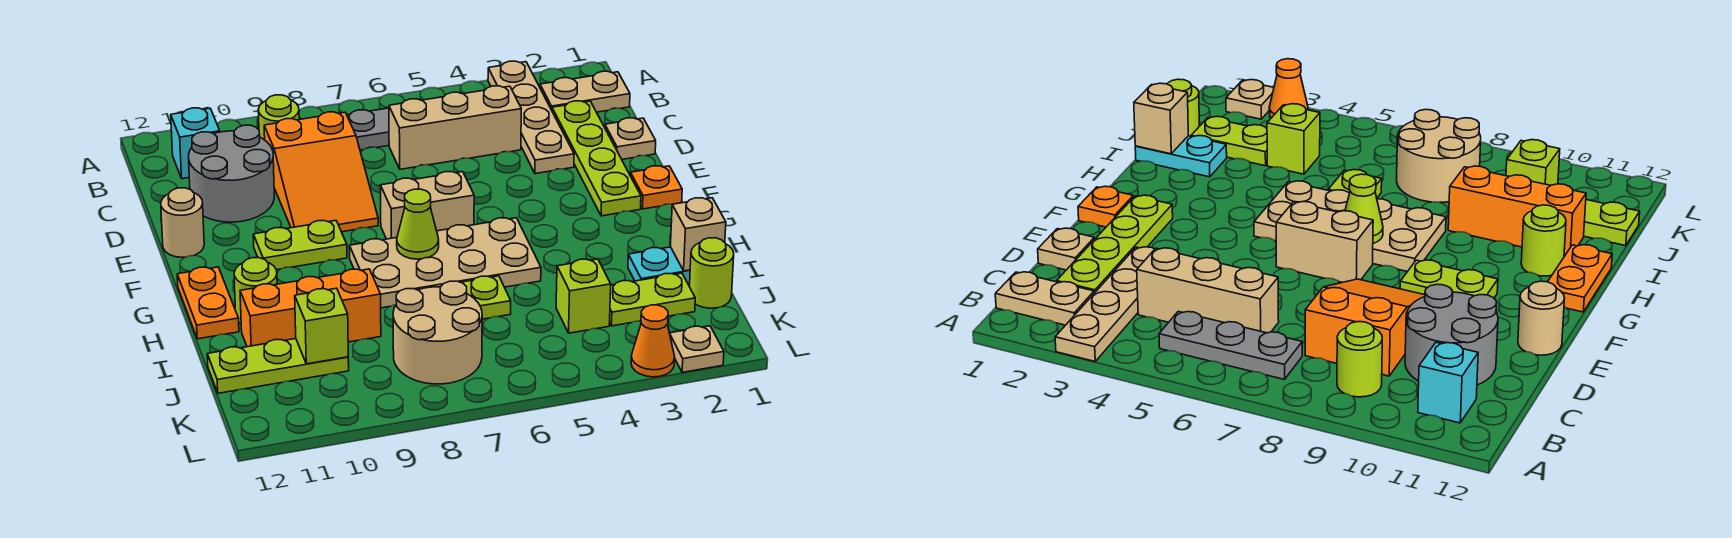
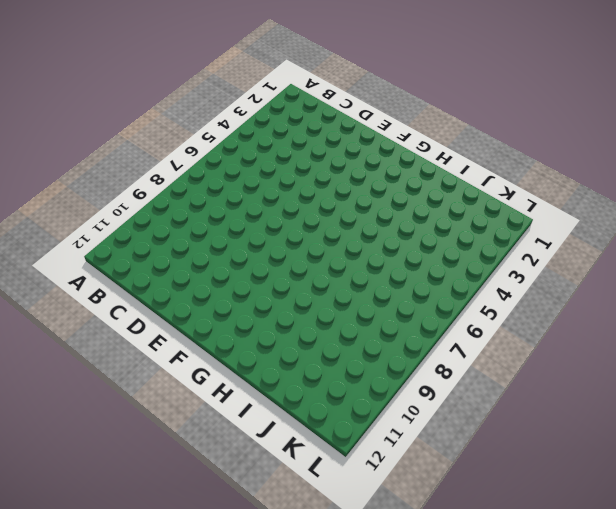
none -> tan plate A3:D3 level 1
none -> tan plate B1:B2 level 1
none -> grey plate B5:B7 level 1
none -> lime round brick B9 level 1

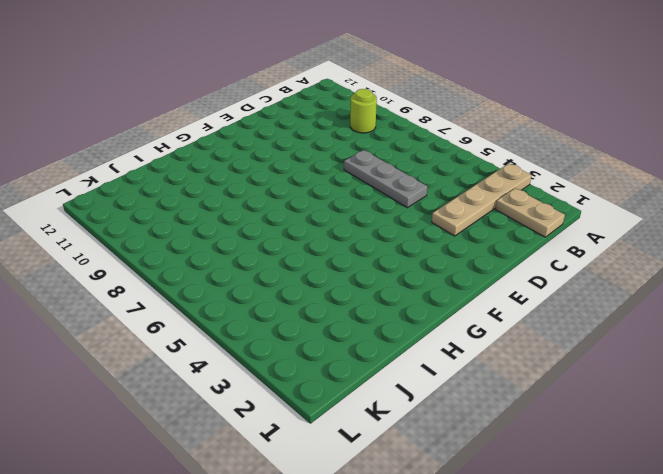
grey plate D5:D7 level 1 -> grey plate B5:B7 level 1
none -> cyan brick B11 level 1
none -> lime plate C2:F2 level 1
none -> tan brick C4:C6 level 1
none -> orange slope C8:E9 level 1 top C

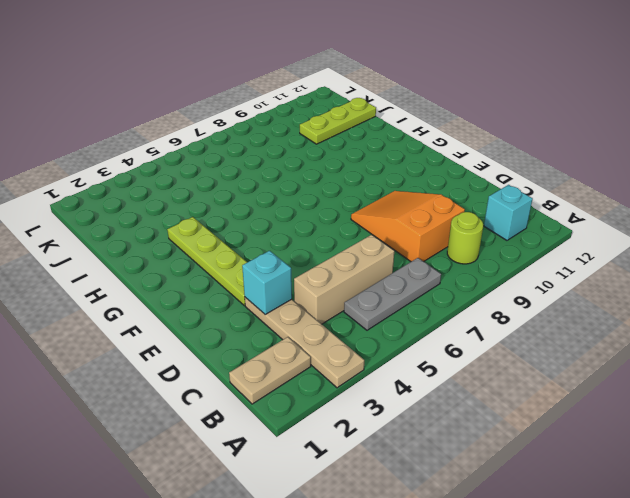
cyan brick D3 level 2 -> none
lime plate E3:H3 level 1 -> lime plate C2:F2 level 1
none -> grey round brick C10:D11 level 1
none -> tan plate D1 level 1
none -> tan round brick E12 level 1
none -> orange plate F1 level 1

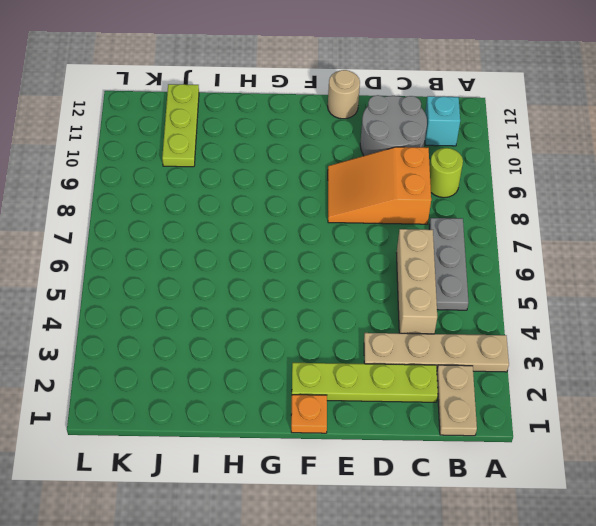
none -> tan plate D1 level 1
none -> tan brick F6:F7 level 1
none -> lime plate F9:F10 level 1
none -> tan plate G5:H8 level 1

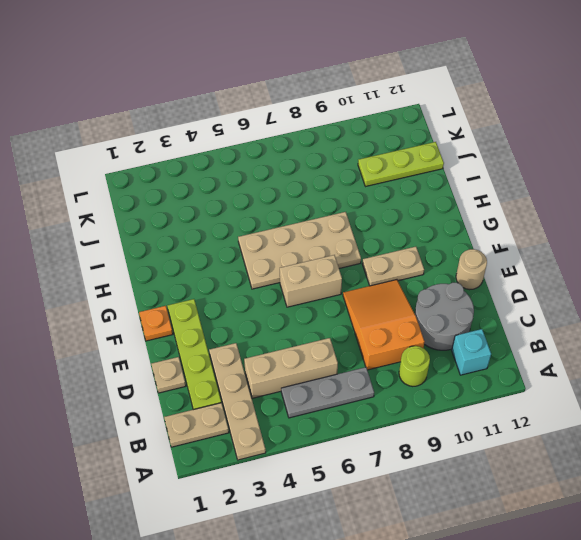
tan plate F9:F10 level 1 -> lime plate F9:F10 level 1
none -> orange plate G12:H12 level 1
none -> lime round brick H11 level 1
none -> cyan plate I1:I2 level 1
none -> lime plate I6 level 1

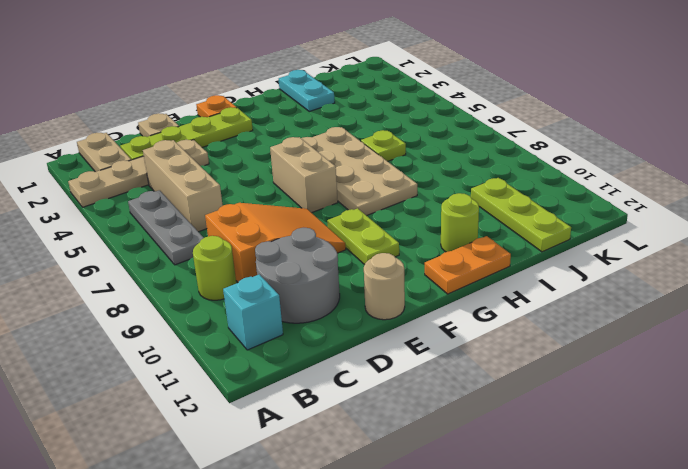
none -> orange brick I9:I11 level 1
none -> lime round brick J1 level 1
none -> lime plate J2:J3 level 1
none -> lime brick J4 level 1

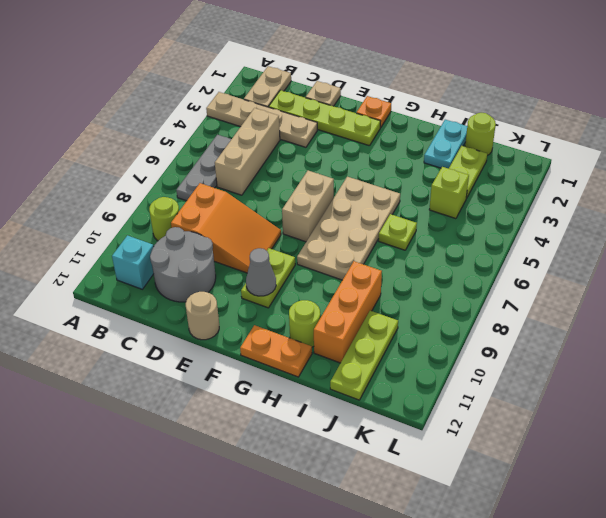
grey cone F10 level 2 -> none
none -> tan round brick J7:K8 level 1
none -> tan plate L2 level 1
none -> orange cone L3 level 1
none -> lime cone G7 level 2

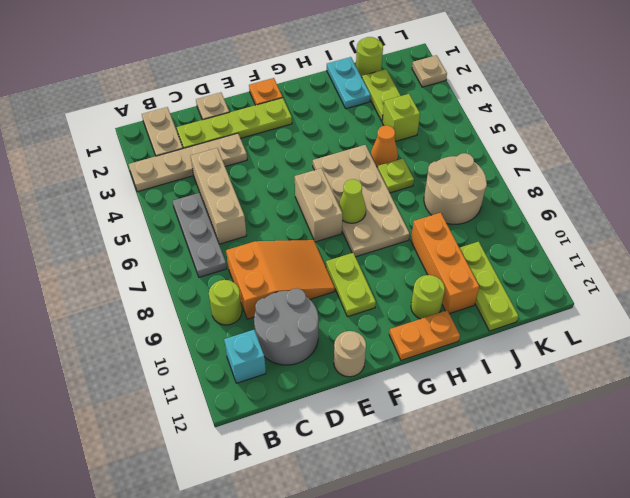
orange cone I5 level 1 -> orange cone L3 level 1
none -> tan brick I1 level 2
none -> lime brick J10 level 2

